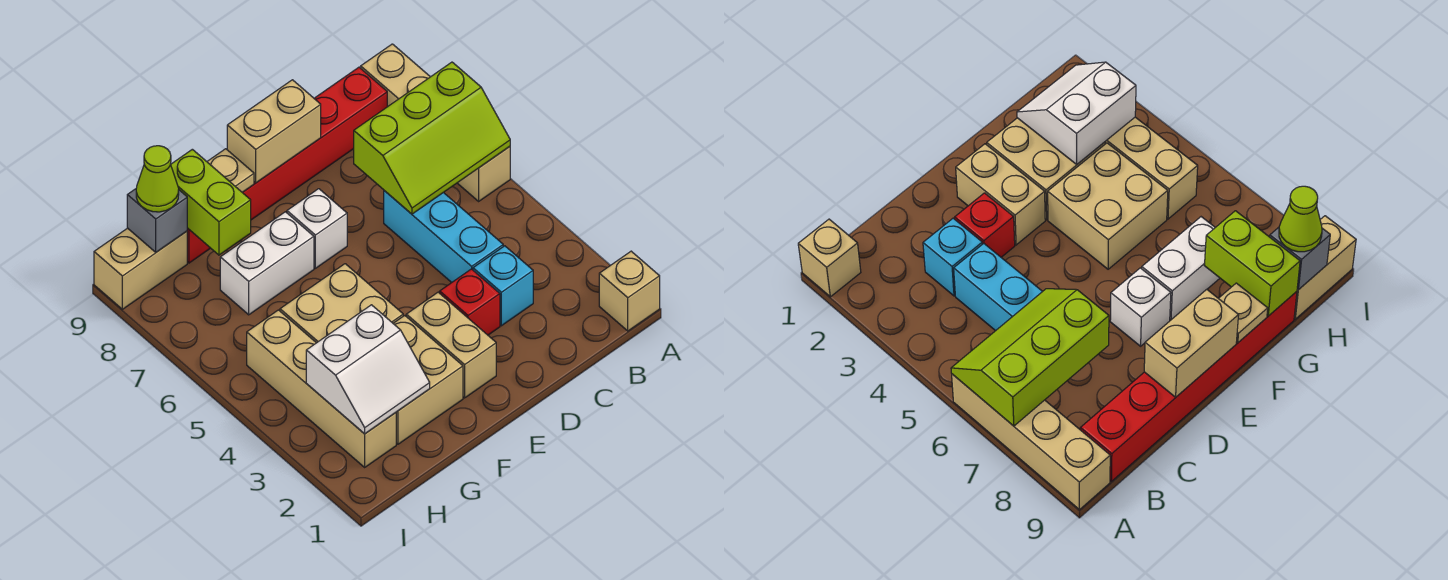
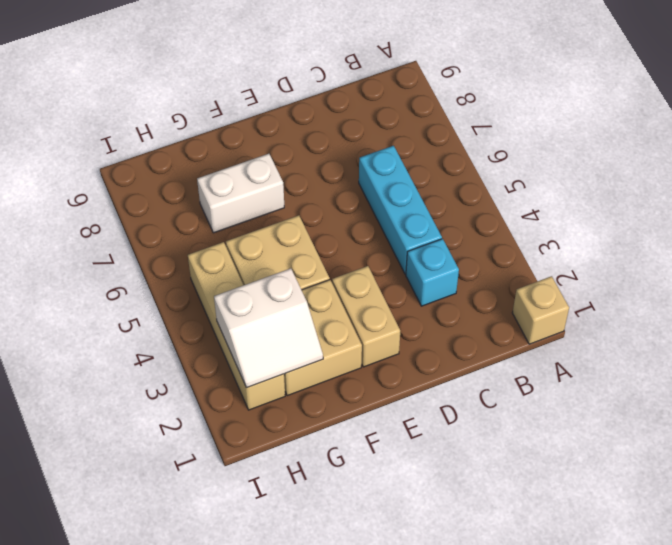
none -> tan brick A6:A9 level 1
none -> red brick B9:G9 level 1
none -> red brick D3 level 1

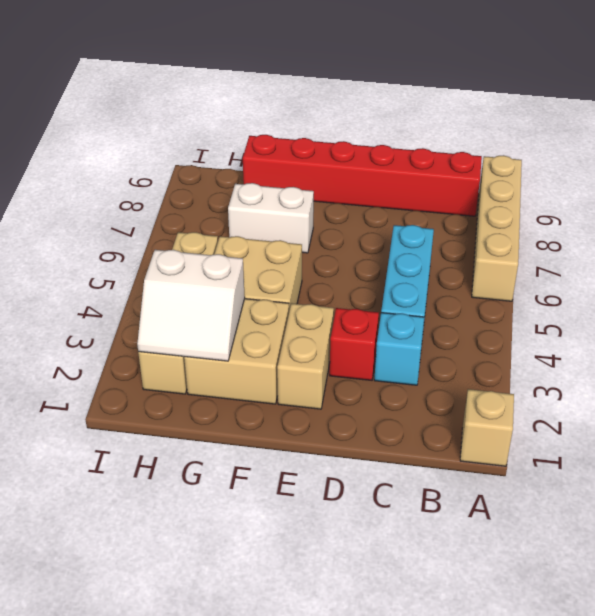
none -> white brick E7 level 1
none -> tan brick H9:I9 level 1
none -> lime slope A6:C7 level 2 top 7

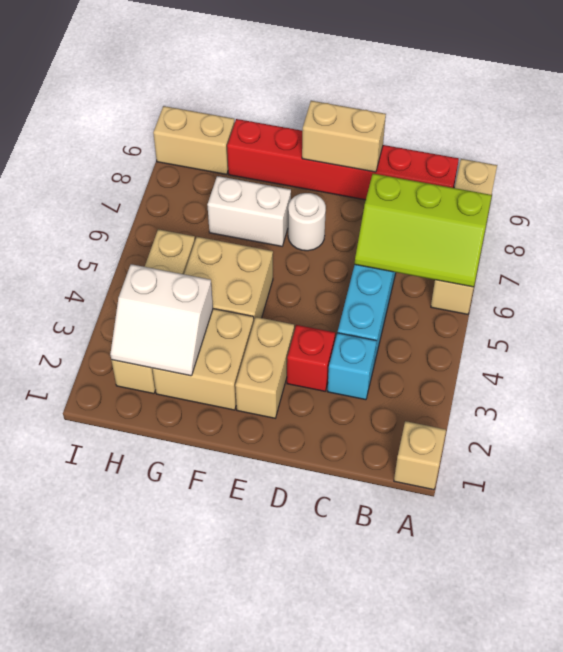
white round brick E7 level 1 -> white brick E7 level 1
none -> tan plate F9 level 2
none -> lime brick G8:G9 level 2
none -> grey brick H9 level 2

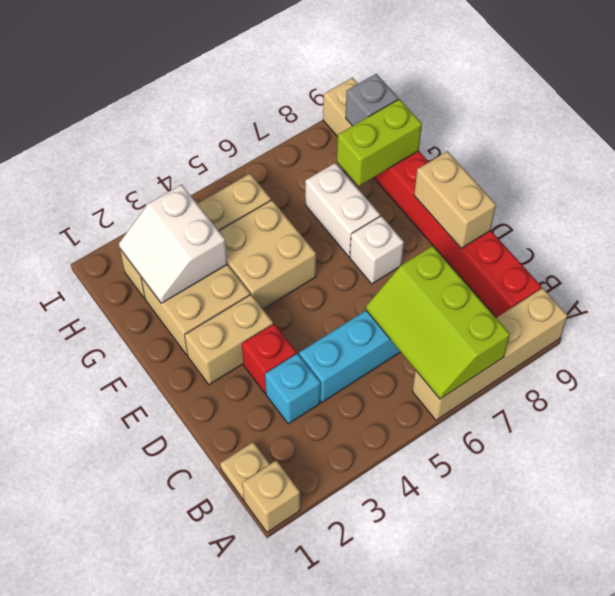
tan plate B1 level 1 -> tan plate F9 level 2
none -> lime cone H9 level 3

